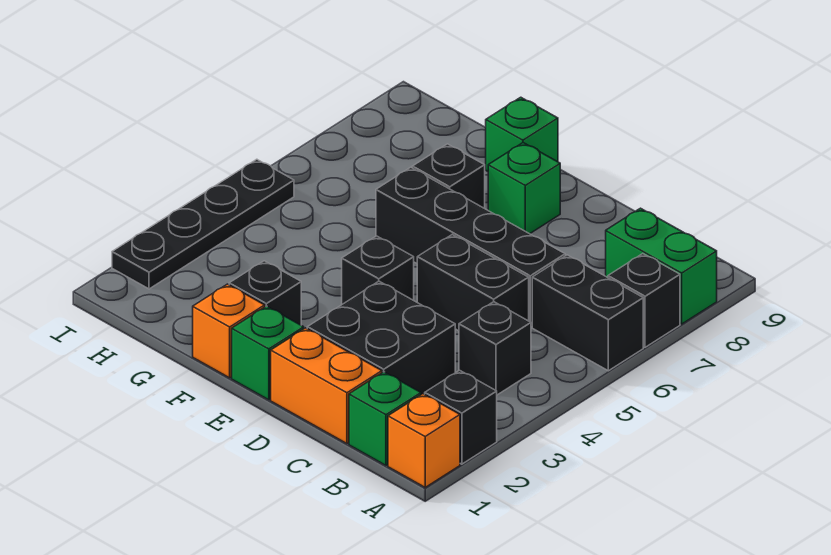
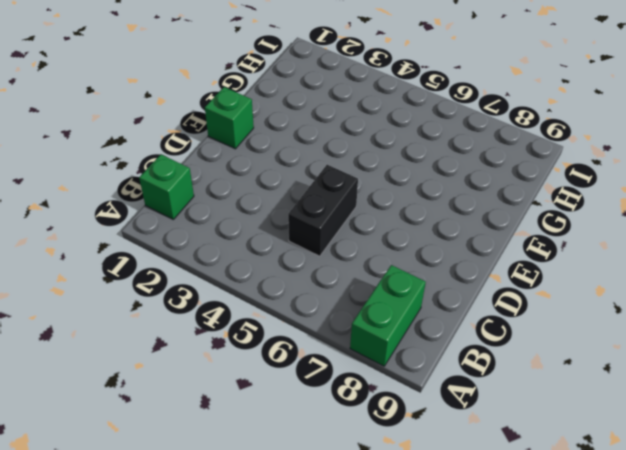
none -> orange brick A1 level 1
none -> black brick A2 level 1
none -> black brick A6:B6 level 1

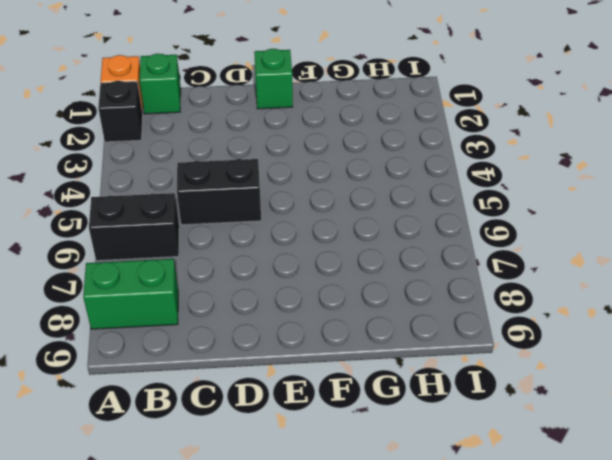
none -> black brick A7 level 1
none -> black brick B4 level 1
none -> orange brick C1:D1 level 1

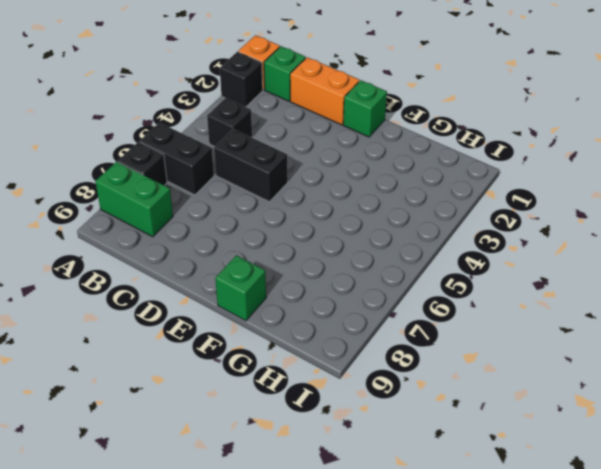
none -> black brick C2:D3 level 1
none -> black brick C6:F6 level 1
none -> black brick E4 level 1

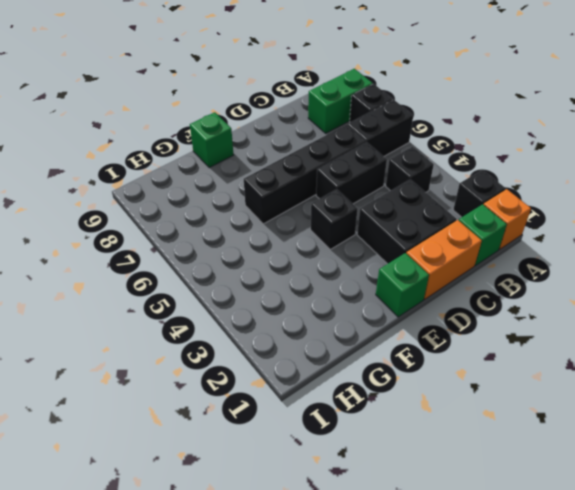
none -> green brick E8 level 1
none -> orange brick F1 level 1
none -> black brick F2 level 1

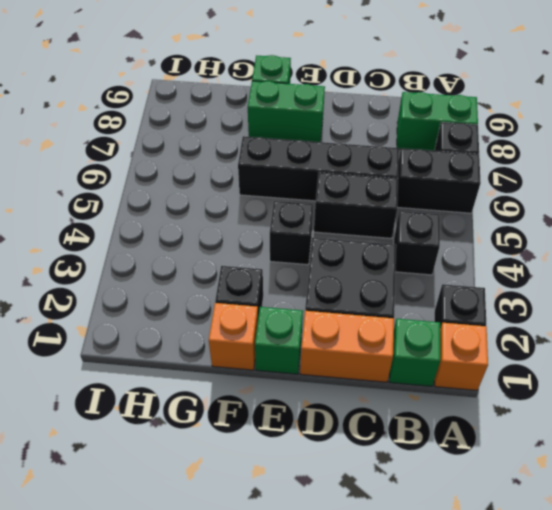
green brick E8:F8 level 1 -> green brick E8 level 1
none -> black brick F7 level 1
none -> black plate I2:I5 level 1

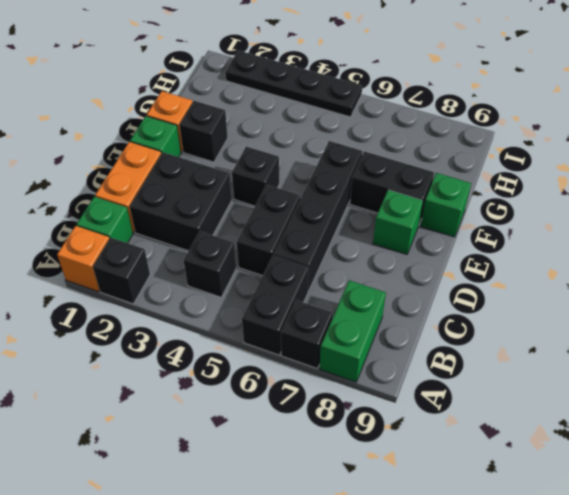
black brick F7:F8 level 1 -> black brick F7 level 1

